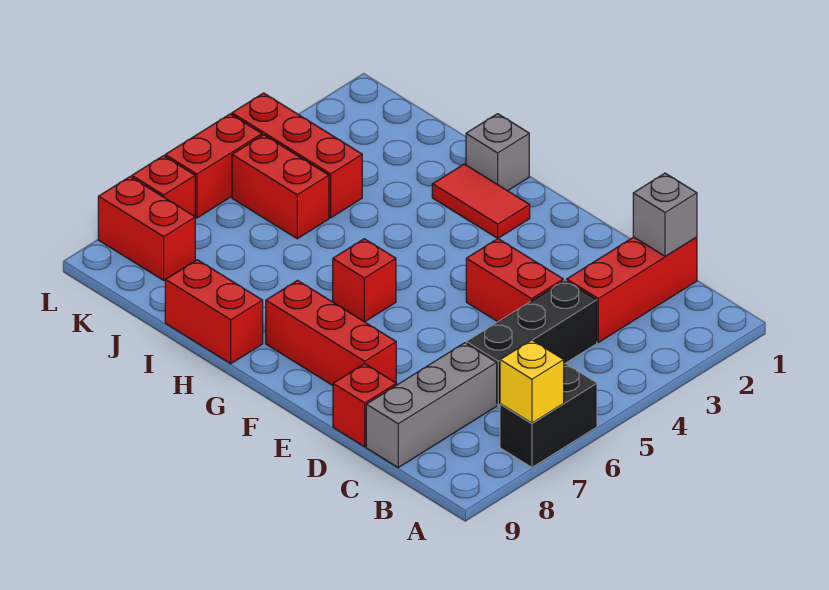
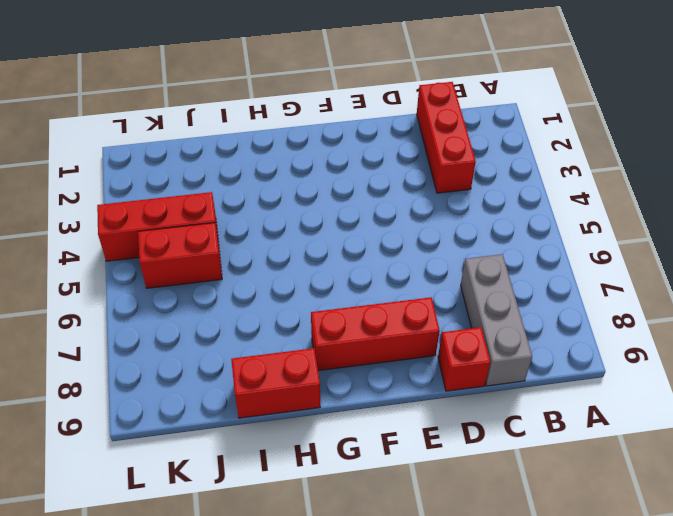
none -> black brick A6:A7 level 1
none -> black brick C4:C6 level 1
none -> red brick D4:E4 level 1

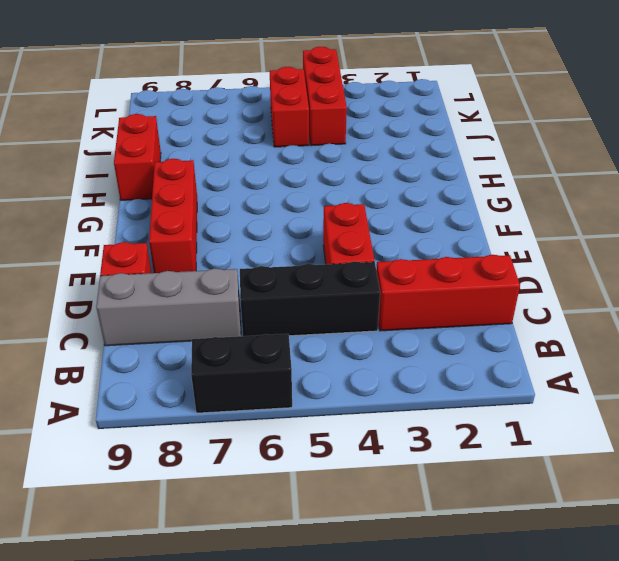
none -> red tile G2:H2 level 1
none -> red brick G6 level 1
none -> grey brick H1 level 1

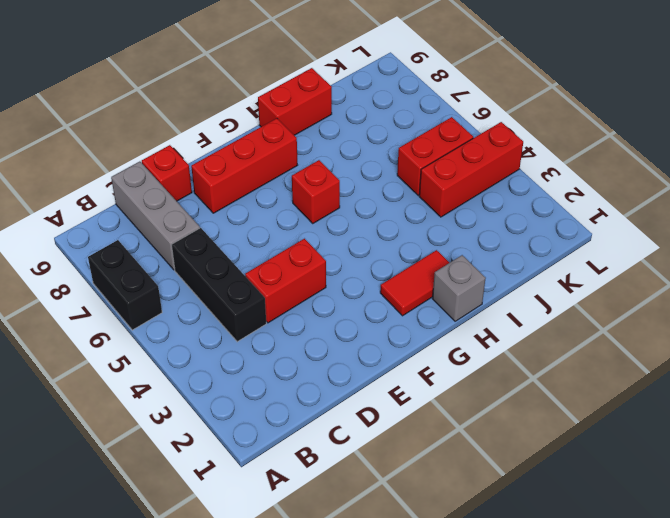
none -> red brick C1:C3 level 1
none -> red brick K8:L8 level 1
none -> red brick L5:L6 level 1

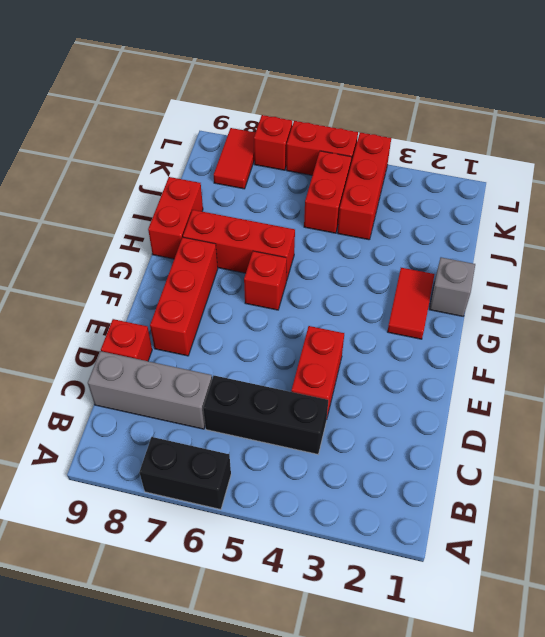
red brick H6:H8 level 1 -> red brick C1:C3 level 1
red tile K8:L8 level 1 -> red brick K8:L8 level 1
none -> yellow brick A7 level 2
none -> grey brick C1 level 2

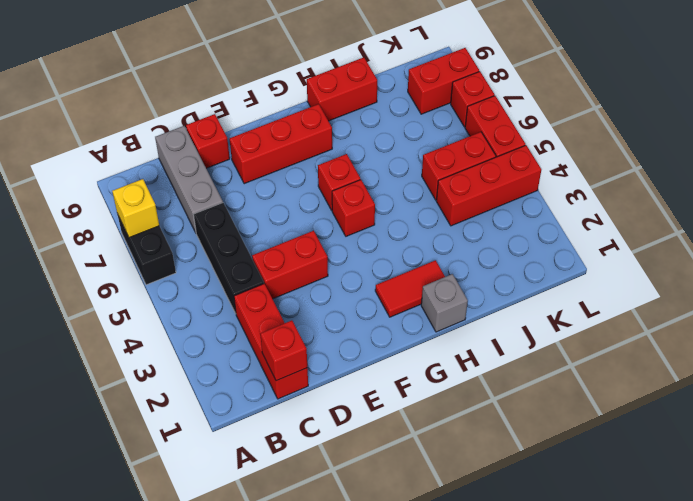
red brick C1 level 2 -> grey brick C1 level 2
red brick G5 level 1 -> none

